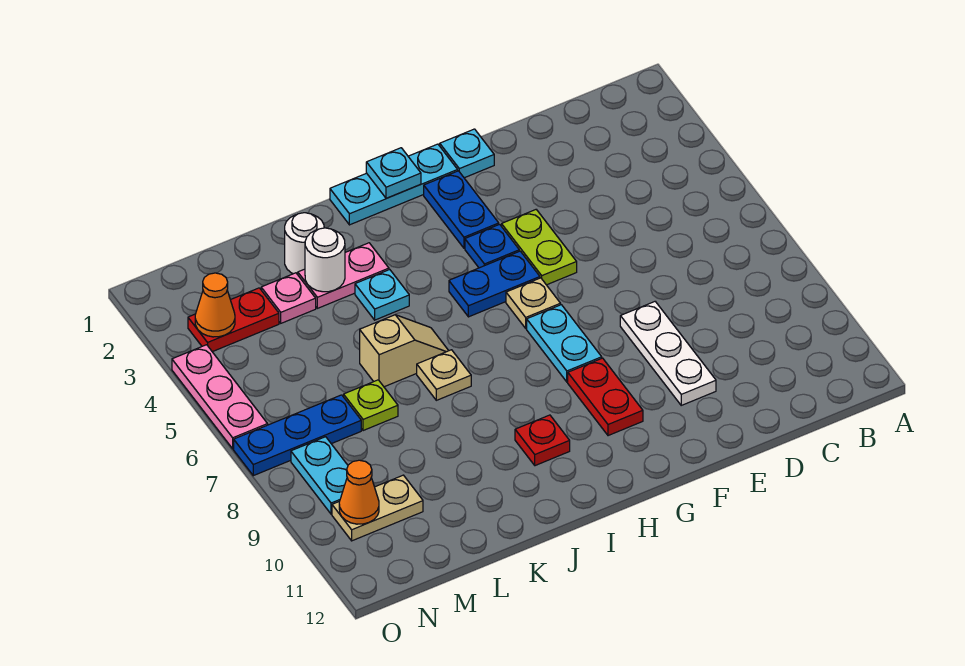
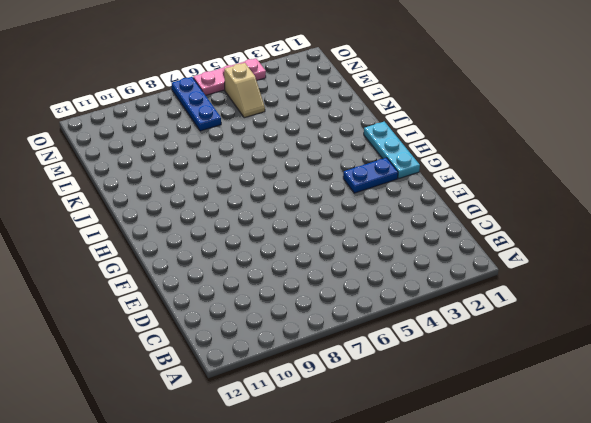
tan slope M5:N5 level 1 top N -> tan slope J6:K6 level 1 top K
none -> white plate E8:E10 level 1
none -> cyan plate F1 level 1
none -> lime plate F4:F5 level 1

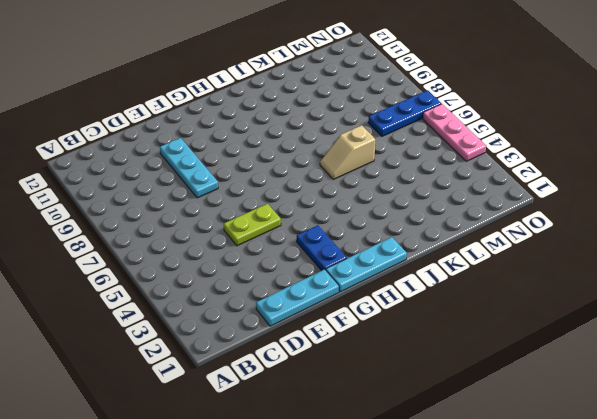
cyan plate D1:F1 level 1 -> cyan plate F1 level 1
lime plate E5:F5 level 1 -> lime plate F4:F5 level 1
cyan plate E8:E10 level 1 -> white plate E8:E10 level 1
none -> blue plate G4 level 1
none -> blue plate G5:H5 level 1
none -> tan plate G6 level 1

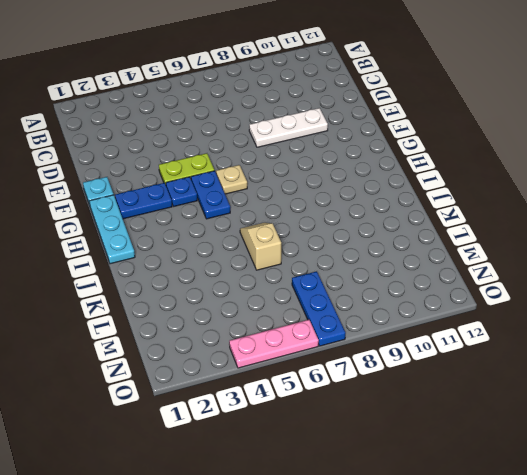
none -> cyan plate G7:G8 level 1
none -> red plate G9:G10 level 1
none -> red plate I10 level 1

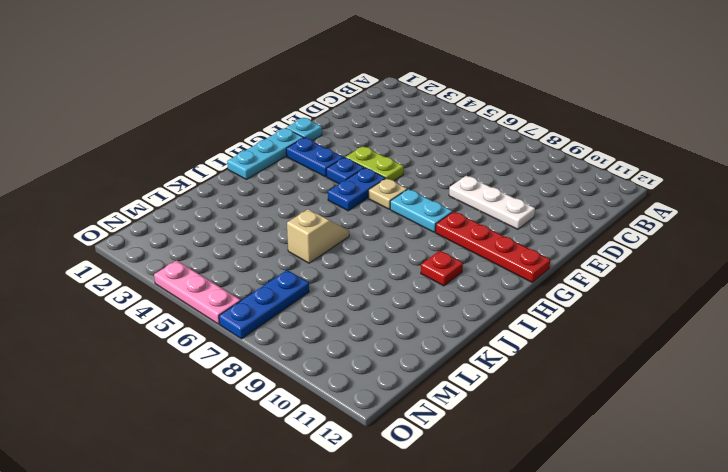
red plate G9:G12 level 1 -> red plate G9:G10 level 1
none -> pink plate J3:K3 level 1
none -> cyan plate J4 level 1
none -> tan plate J7 level 1

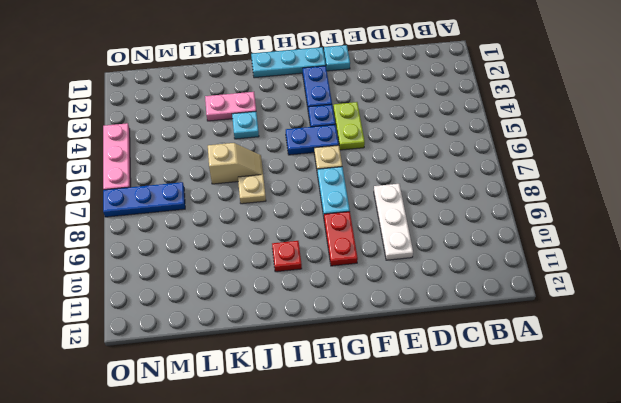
none -> white round brick K2 level 1
none -> pink plate L3 level 1
none -> lime plate L7 level 1

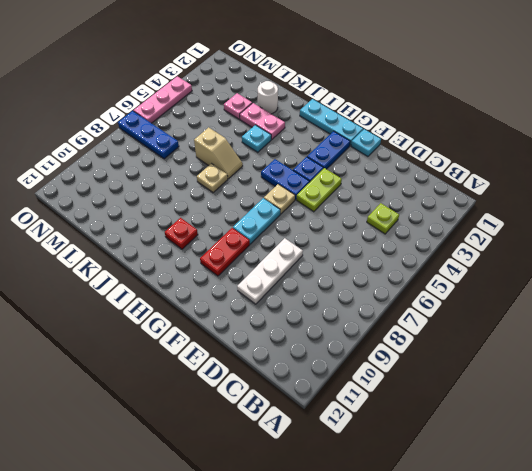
lime plate C4 level 1 -> lime plate L7 level 1
none -> red plate M3:N3 level 1
none -> tan plate M10:N10 level 1
none -> cyan plate N8:N9 level 1

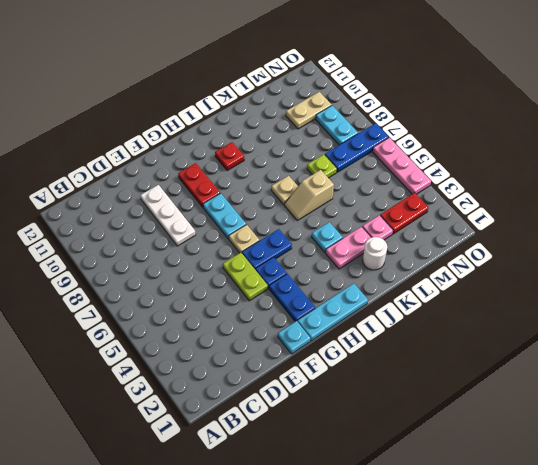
none -> cyan plate H1 level 2
none -> white round brick K3 level 2
none -> orange cone N3 level 2

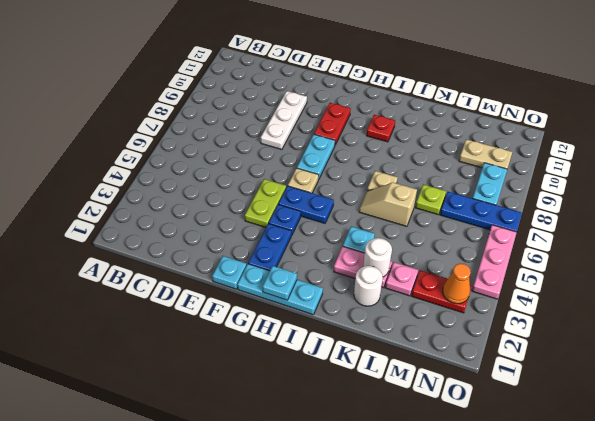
none -> orange cone N10 level 2

